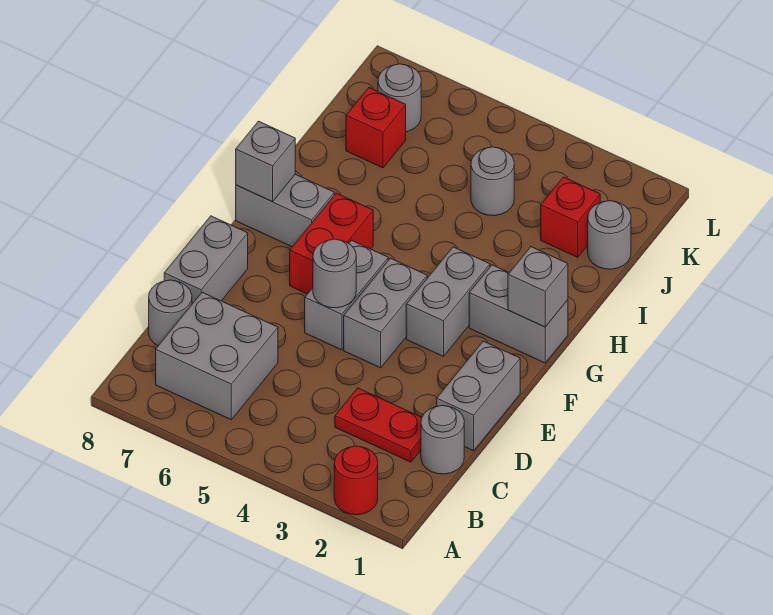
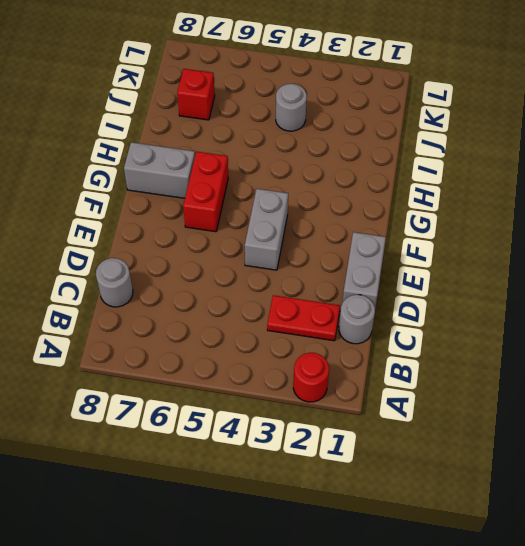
none -> grey brick B6:C7 level 1
none -> grey brick D8:E8 level 1
none -> grey brick E5:F5 level 1

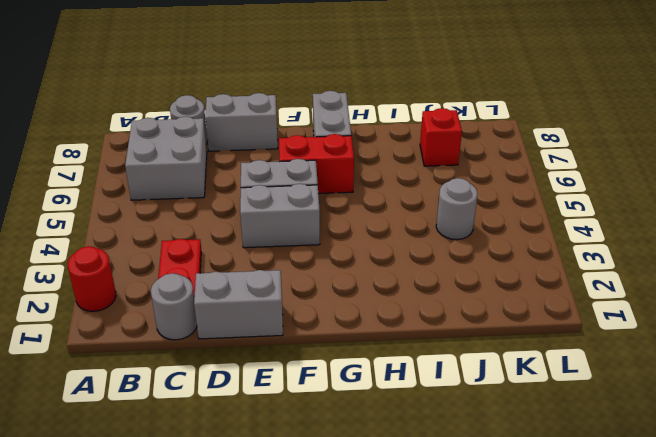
none -> grey brick F3:G3 level 1
none -> grey brick G1:G2 level 1
none -> grey round brick J1 level 1

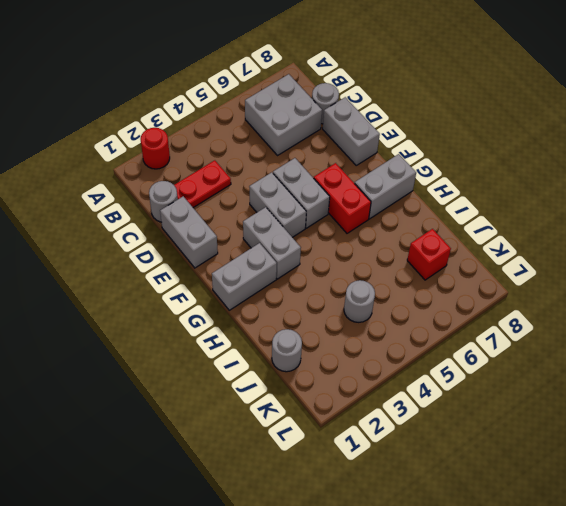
none -> red brick J2 level 1
none -> grey round brick K7 level 1
none -> grey round brick E5 level 2

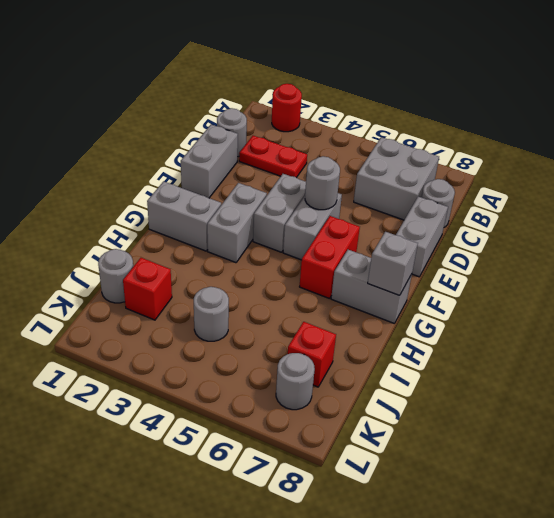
none -> grey brick G1 level 2

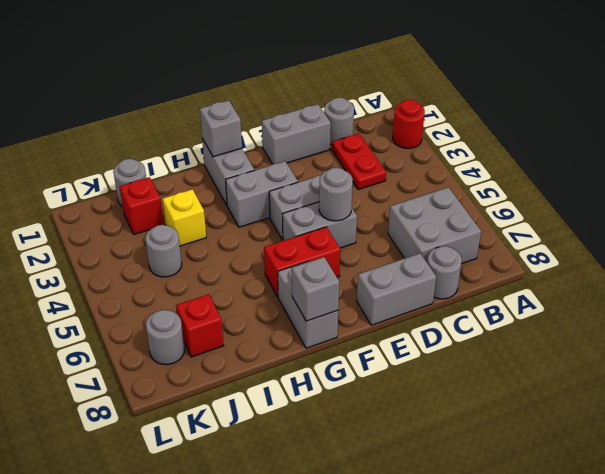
yellow brick I3 level 1 -> none

